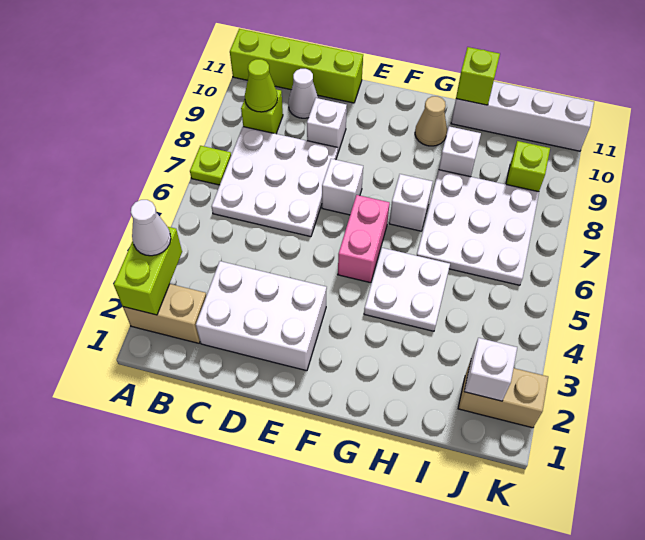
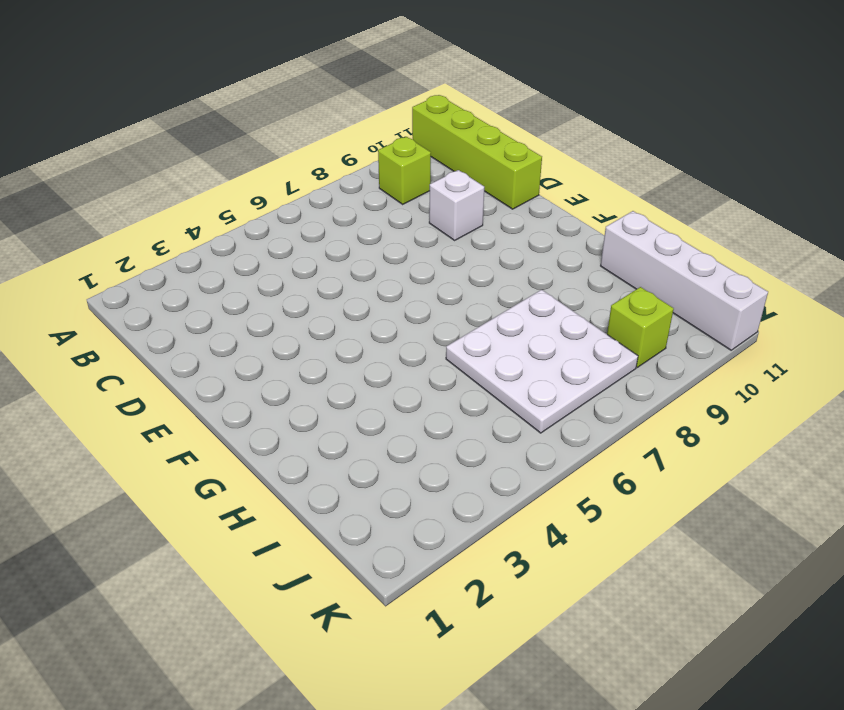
none -> tan brick A2:B2 level 1
none -> lime plate A7 level 1
none -> white plate B6:D8 level 1

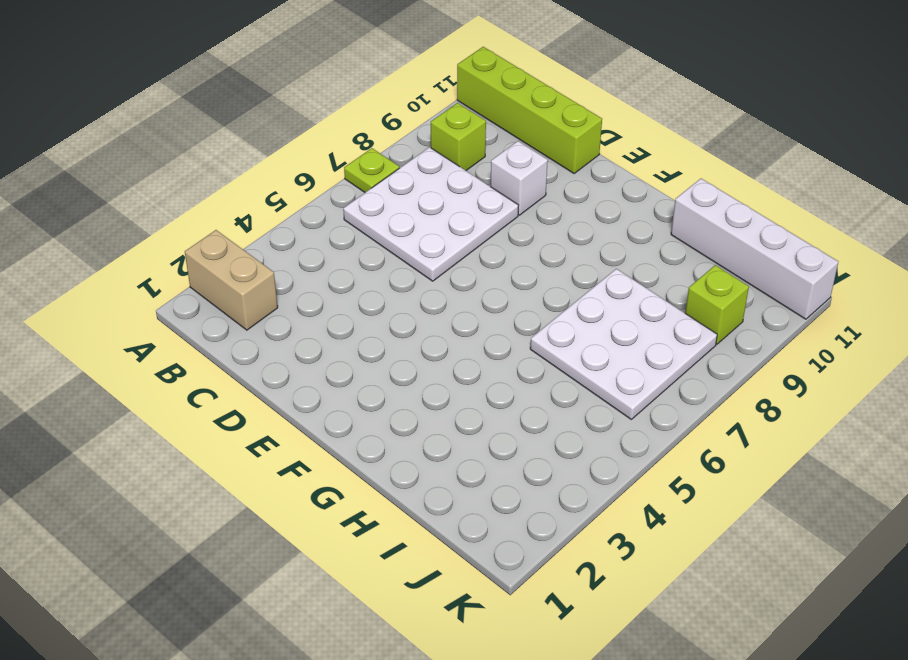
none -> white brick C2:E3 level 1
none -> white cone C10 level 1
none -> white brick E7 level 1

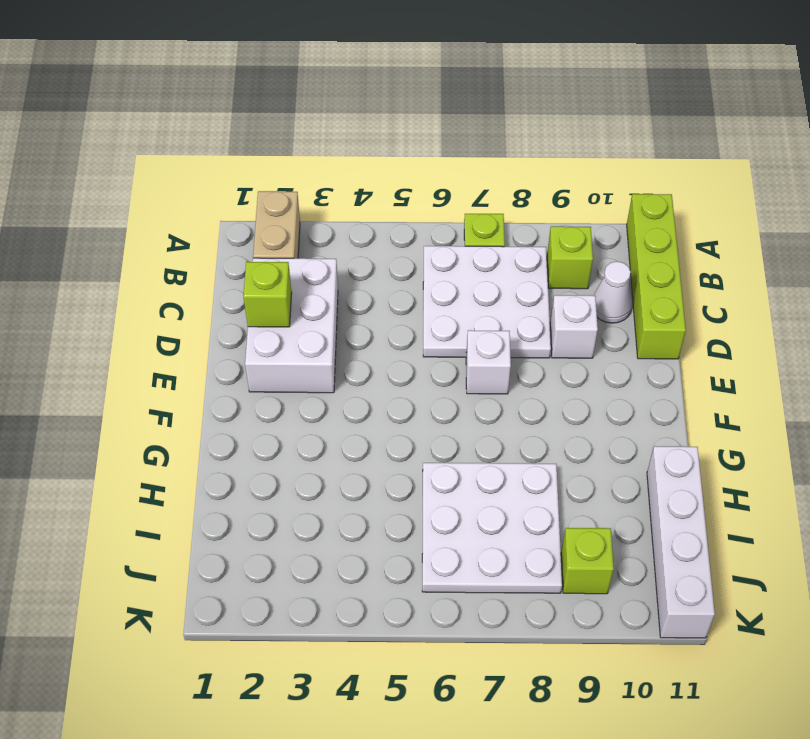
lime brick D2 level 2 -> lime brick H11 level 2
none -> pink brick F5:F6 level 1
none -> white plate G4:H5 level 1
none -> white brick G7 level 1

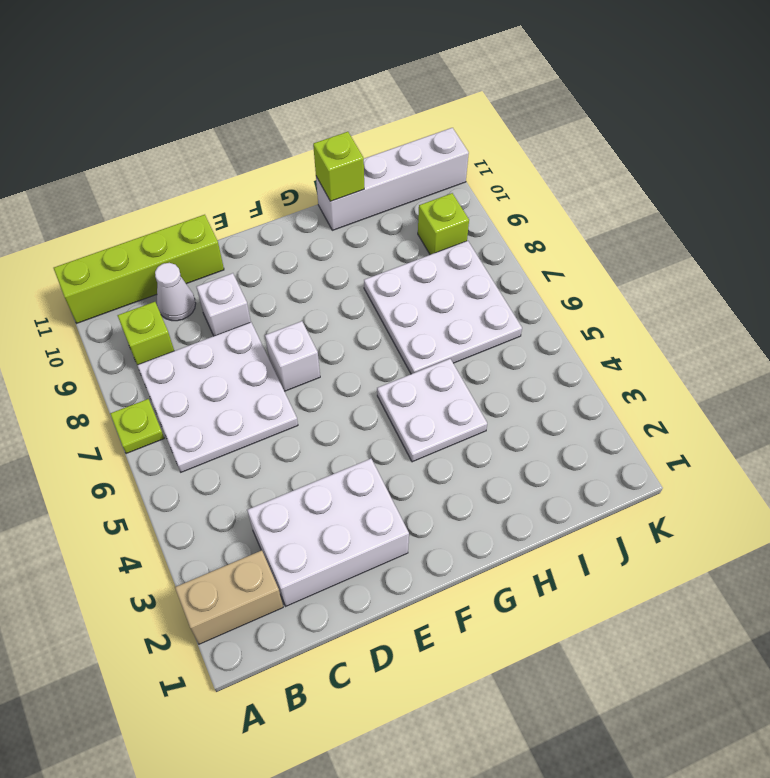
none -> pink brick F5:F6 level 1
none -> white brick G7 level 1
none -> tan cone G10 level 1

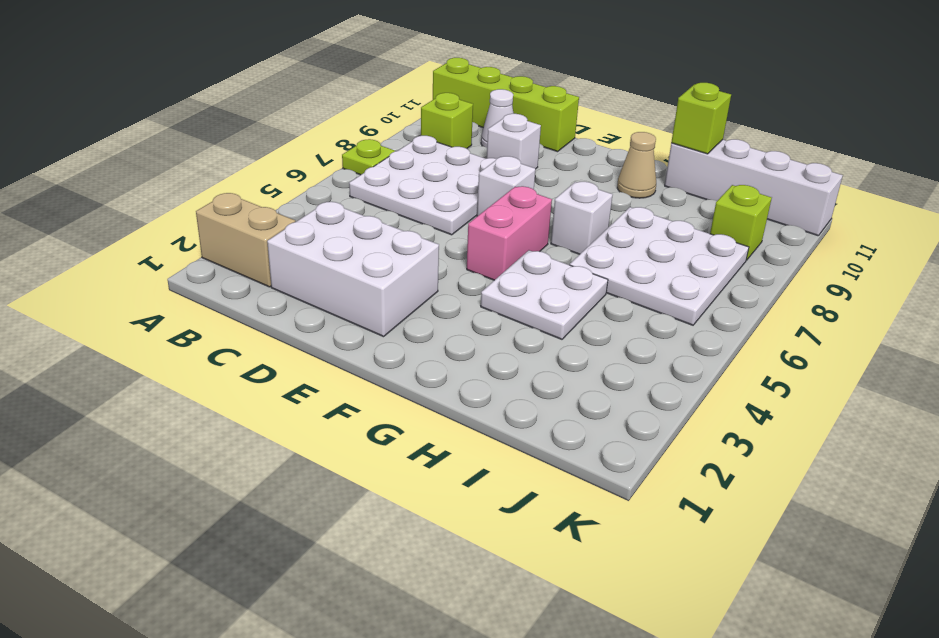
none -> white brick H9 level 1
none -> tan brick J2:K2 level 1
none -> lime brick A2:A3 level 2

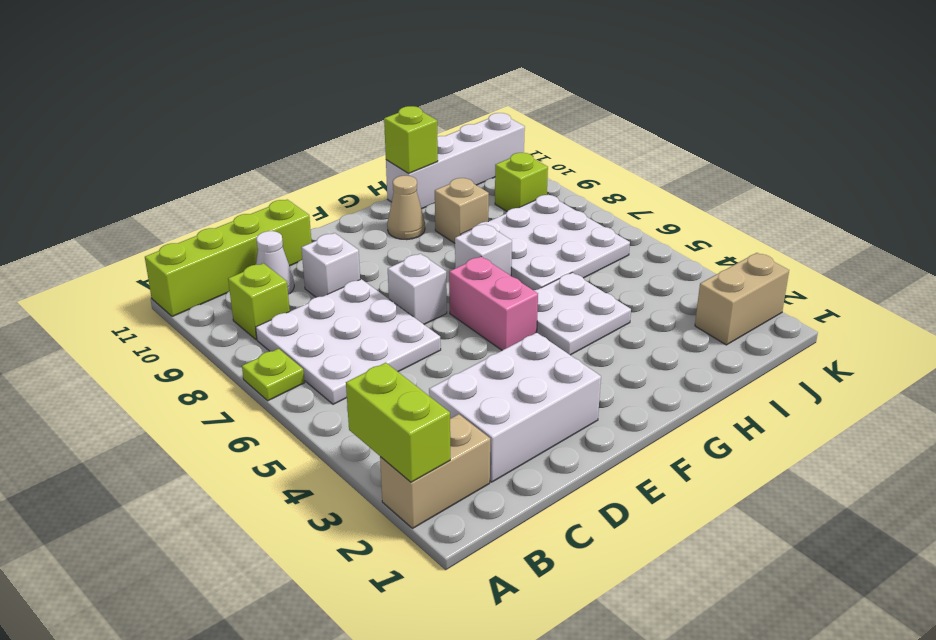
tan brick H9 level 1 -> white brick H9 level 1
none -> lime cone B9 level 2
none -> white brick J2 level 2
none -> white cone A3 level 3

